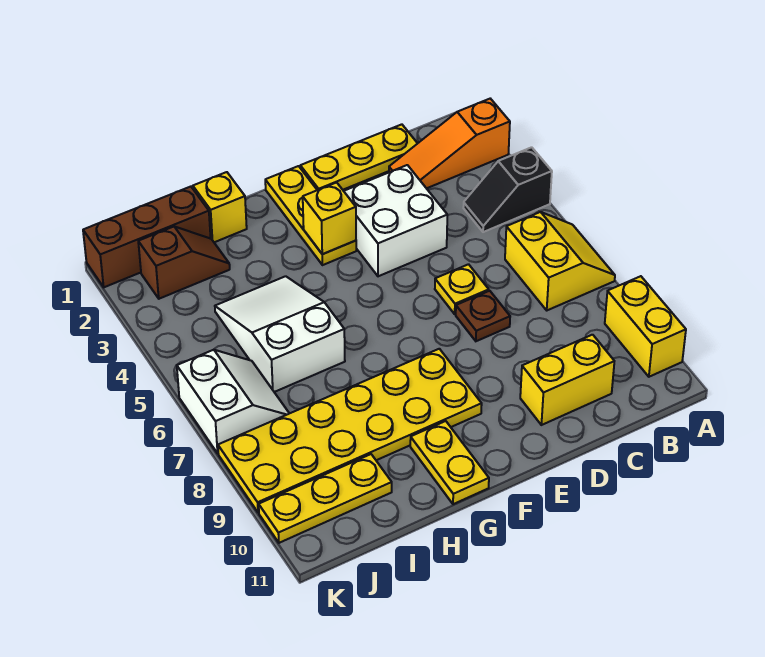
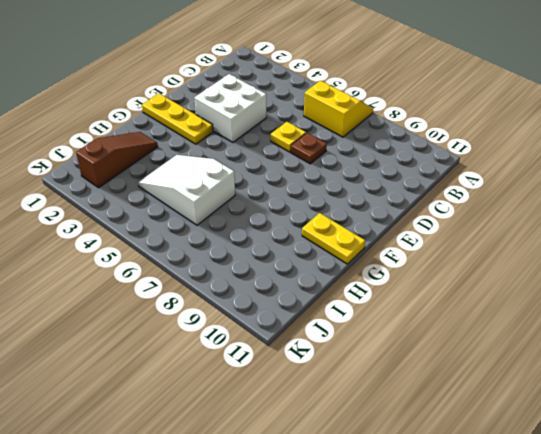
brown slope H2:J2 level 1 top J -> brown slope I2:J2 level 1 top J
none -> orange slope A2:C2 level 1 top A
none -> black slope A4:B4 level 1 top A
none -> yellow brick A9:A10 level 1

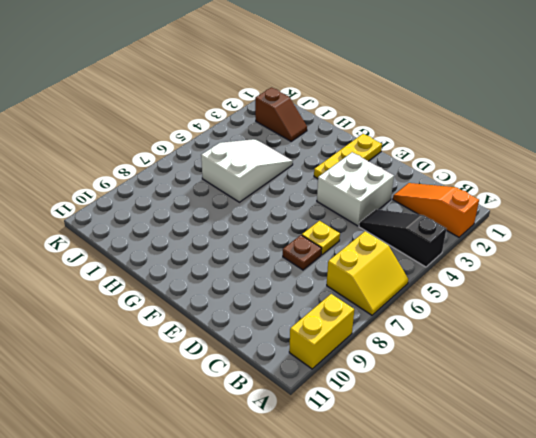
black slope A4:C4 level 1 top A -> black slope A4:B4 level 1 top A
none -> yellow plate C1:E1 level 1
none -> yellow brick C10:D10 level 1
none -> yellow plate F8:K9 level 1

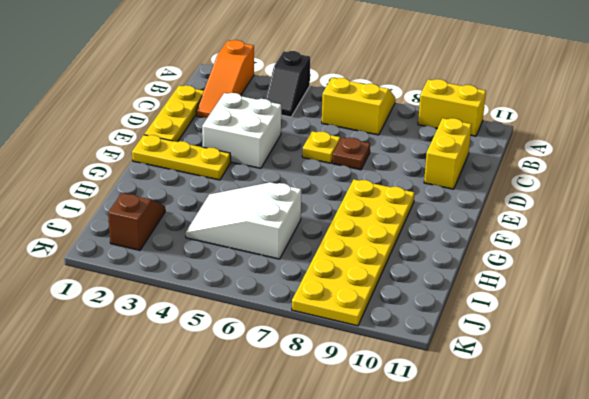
none -> yellow plate G10:G11 level 1
none -> yellow brick H1 level 1
none -> brown brick I1:K1 level 1

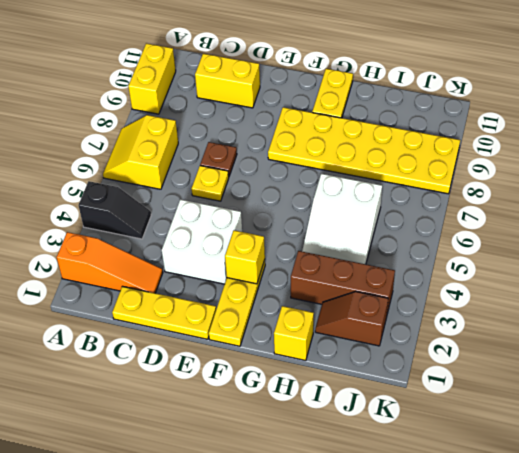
brown brick H3:J3 level 1 -> brown brick I1:K1 level 1
none -> yellow plate I10:K10 level 1
none -> white slope J6:K7 level 1 top K

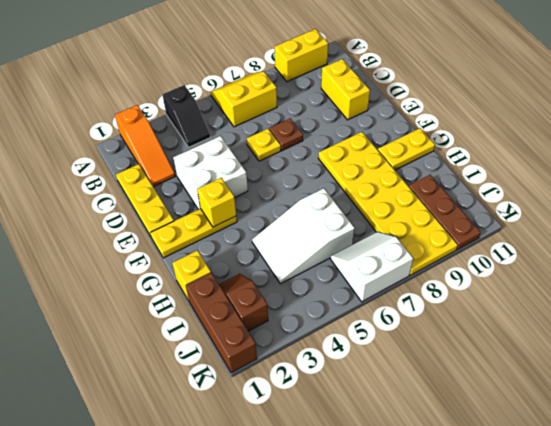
brown plate I10:K10 level 1 -> yellow plate I10:K10 level 1

